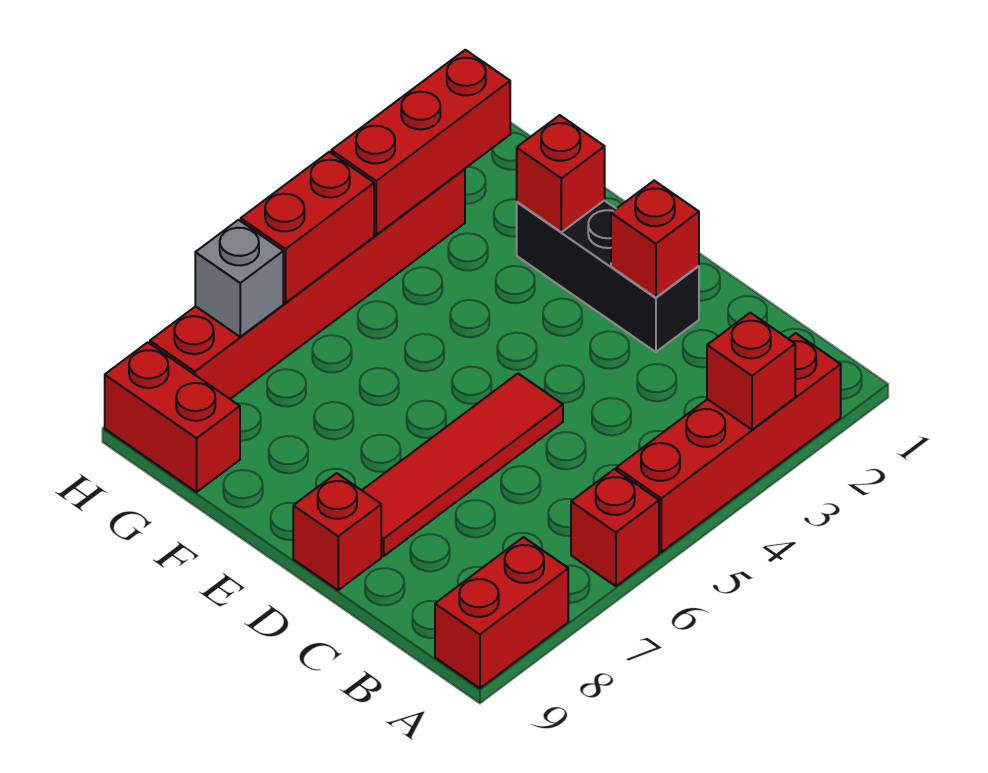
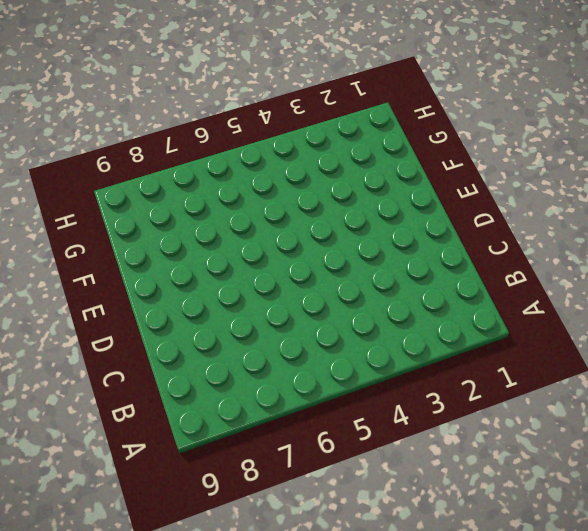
none -> red brick A2:A5 level 1
none -> red brick A6 level 1
none -> red brick A8:A9 level 1

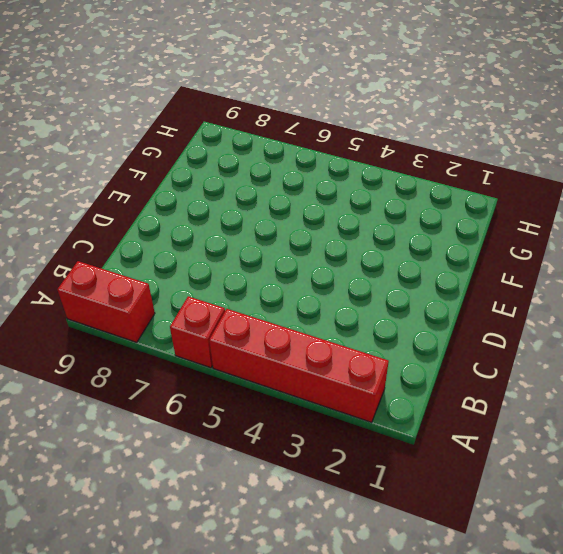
none -> black brick D2:F2 level 1
none -> red tile D5:D8 level 1
none -> red brick D9 level 1

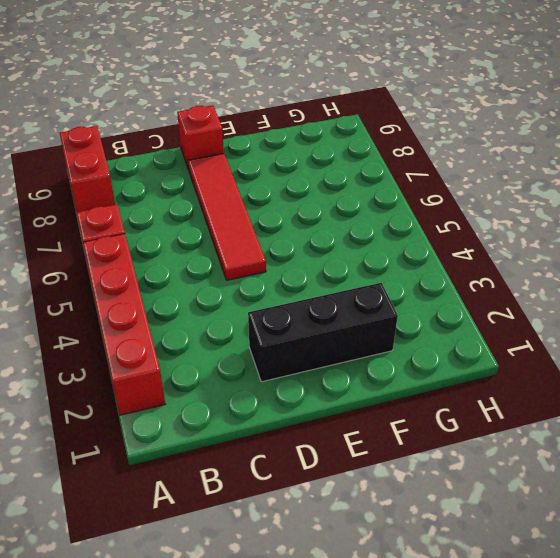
none -> red brick G9:H9 level 1
none -> red brick H3:H8 level 1
none -> red brick A3 level 2

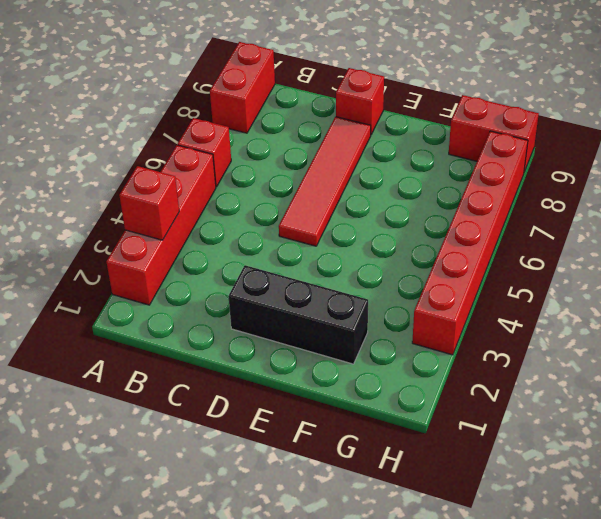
none -> red brick D2 level 2
none -> red brick F2 level 2
none -> red brick H2:H4 level 2

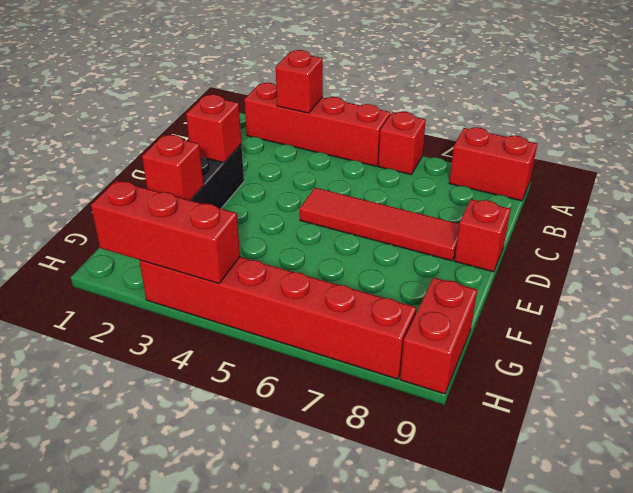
none -> red brick H5:H6 level 2
none -> grey brick H7 level 2

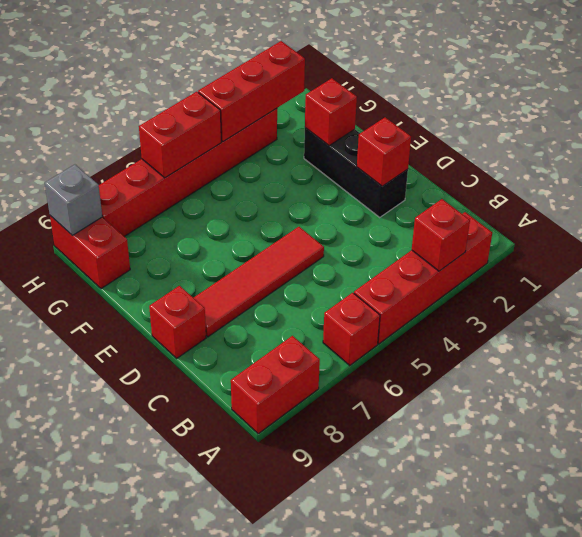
grey brick H9 level 2 -> grey brick H7 level 2

